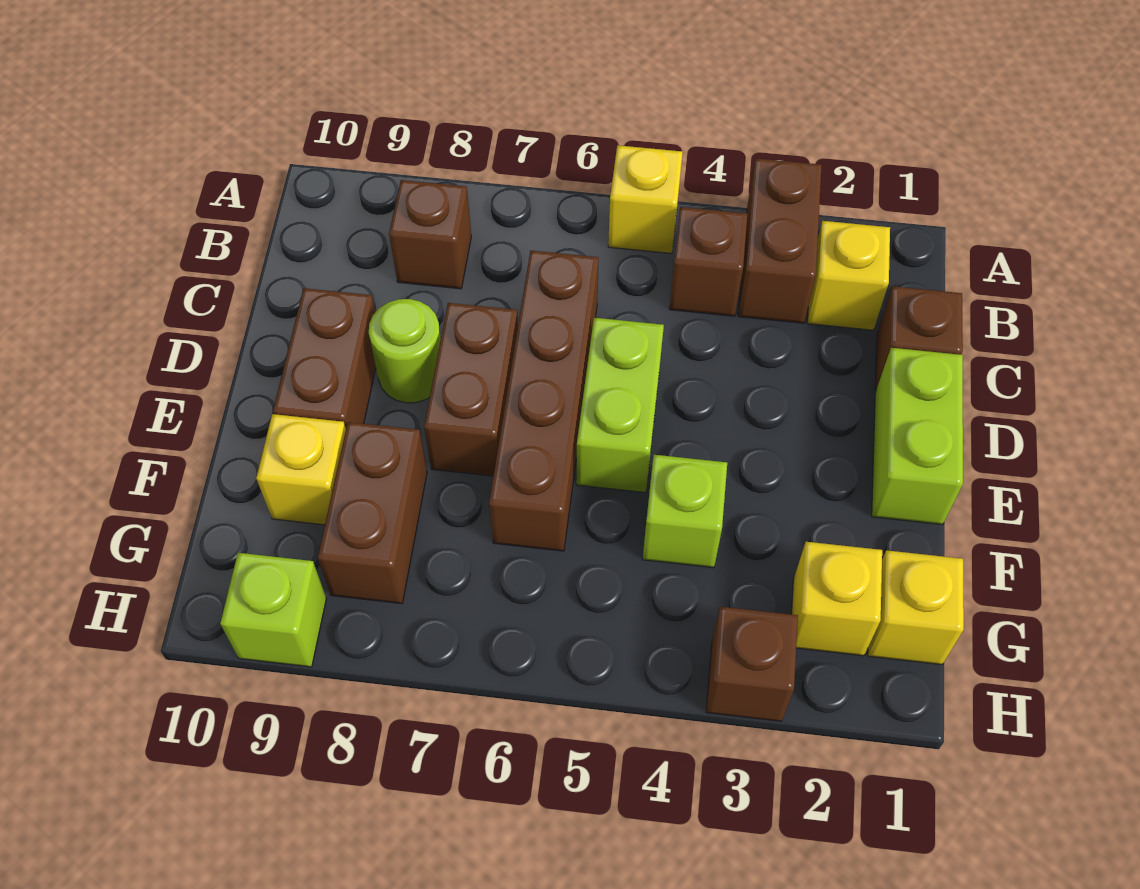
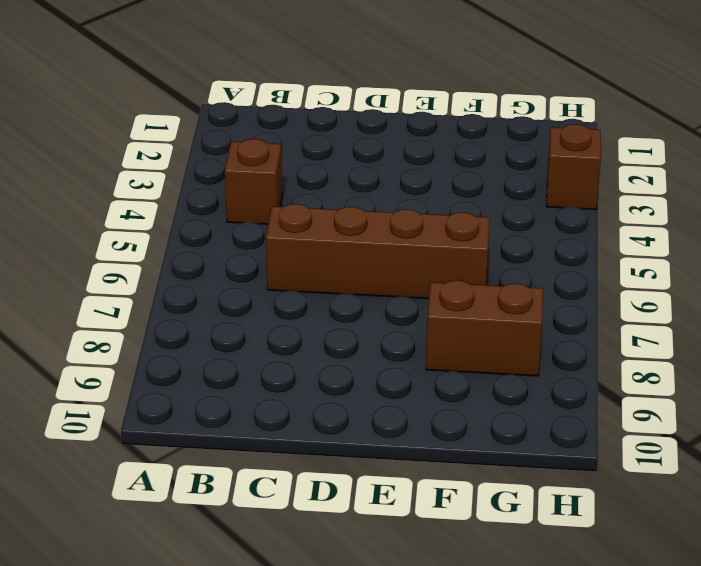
none -> brown brick A3:B3 level 1
none -> yellow brick A5 level 1
none -> yellow brick B2 level 1

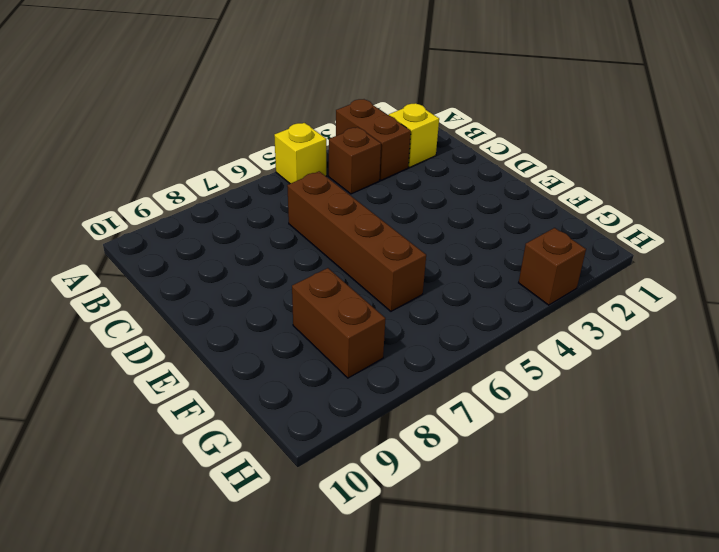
none -> brown brick B8 level 1
none -> brown brick C1 level 1
none -> lime brick D1:E1 level 1

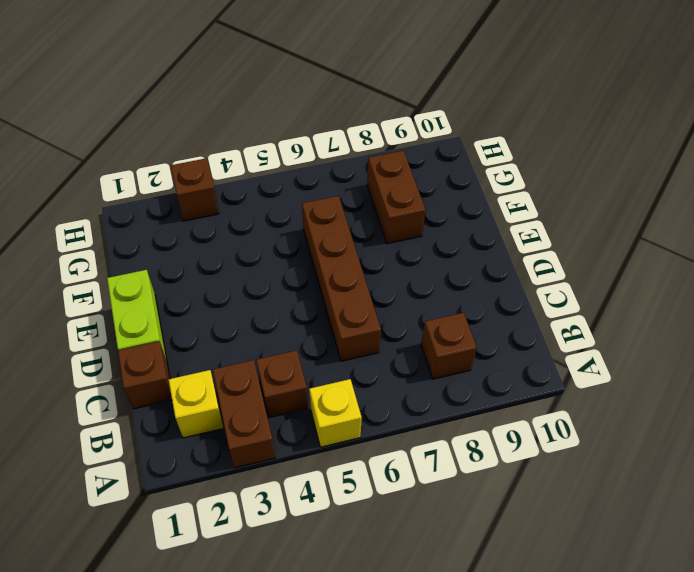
none -> lime brick D5:E5 level 1
none -> brown brick D7:E7 level 1
none -> lime round brick D8 level 1

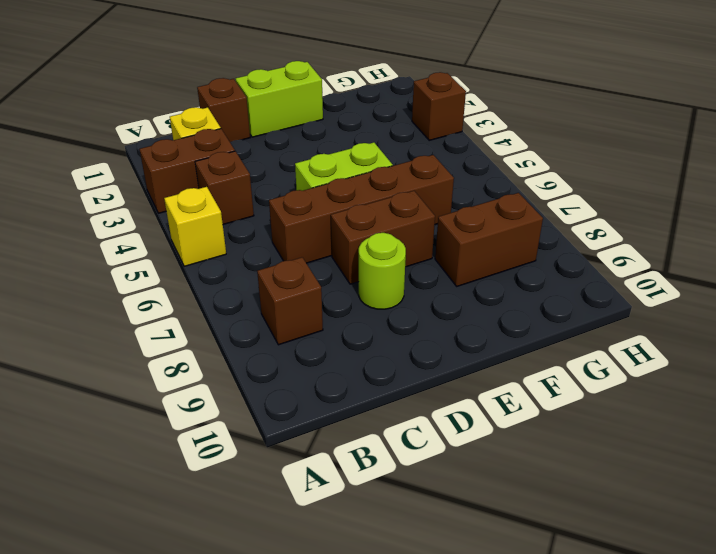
none -> brown brick D9:E9 level 1
none -> lime brick F4 level 1
none -> yellow brick F9 level 1

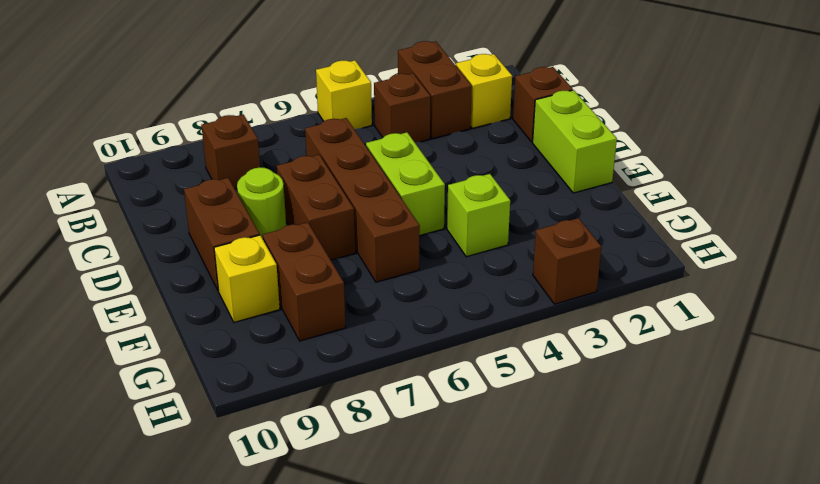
none -> yellow brick G1 level 1
none -> yellow brick G2 level 1
none -> lime brick H9 level 1

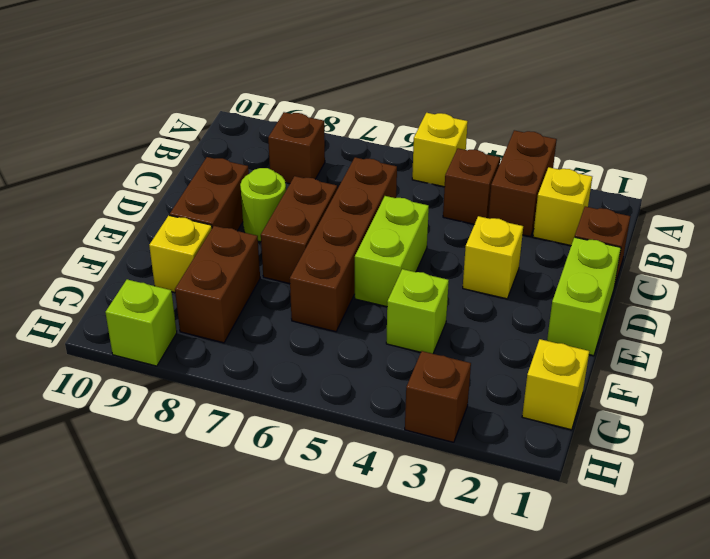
yellow brick D3 level 1 -> yellow brick G2 level 1

